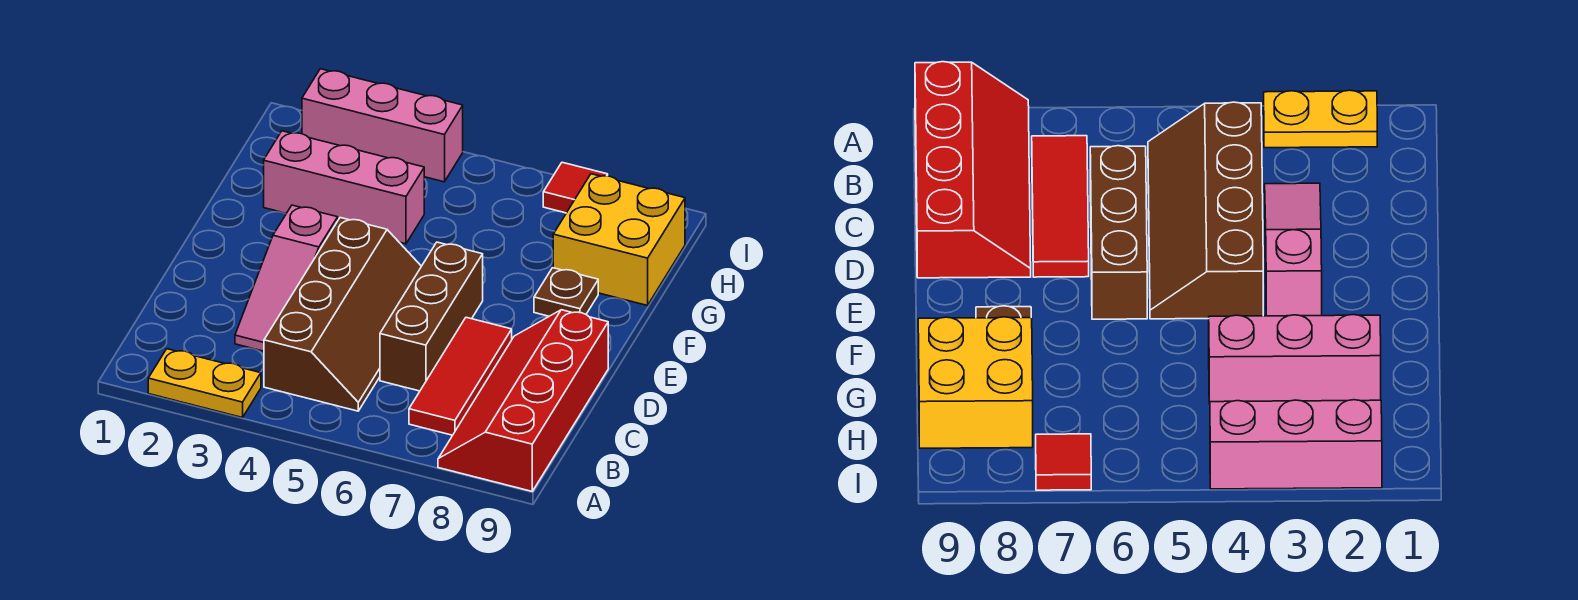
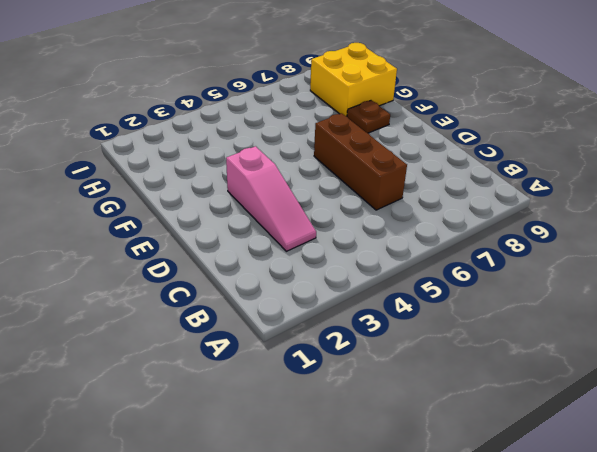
none -> yellow plate A2:A3 level 1
none -> red slope A8:D9 level 1 top 9

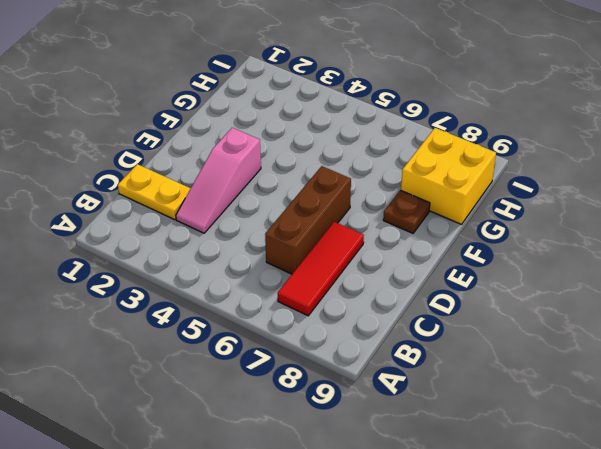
yellow plate C1:C2 level 1 -> yellow plate A2:A3 level 1
none -> red slope A8:D9 level 1 top 9
none -> brown slope B4:E5 level 1 top 4

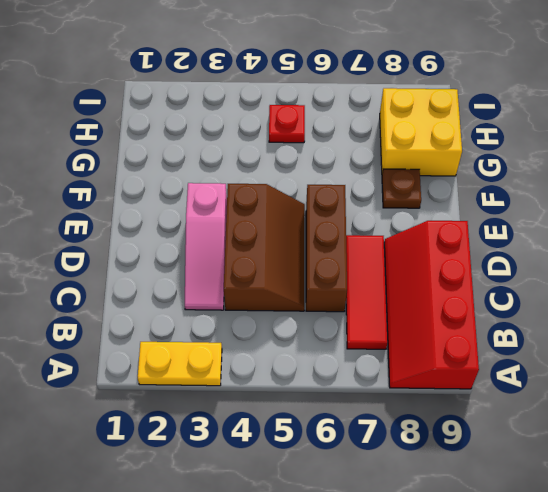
brown slope C4:E5 level 1 top 4 -> brown slope B4:E5 level 1 top 4
red plate H5 level 1 -> none
none -> pink brick G2:G4 level 1
none -> pink brick I2:I4 level 1

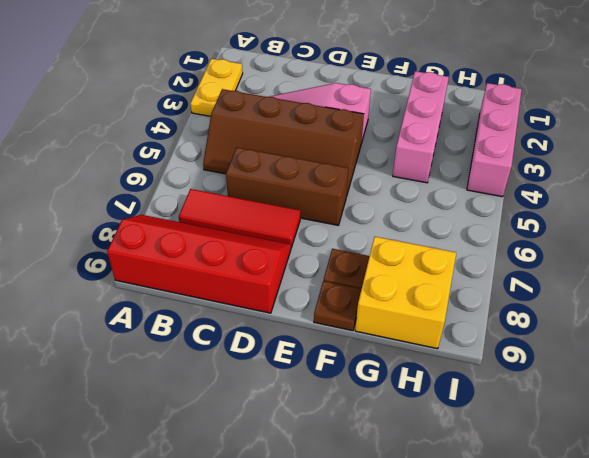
brown plate F9 level 1 -> none
none -> red tile I7 level 1

